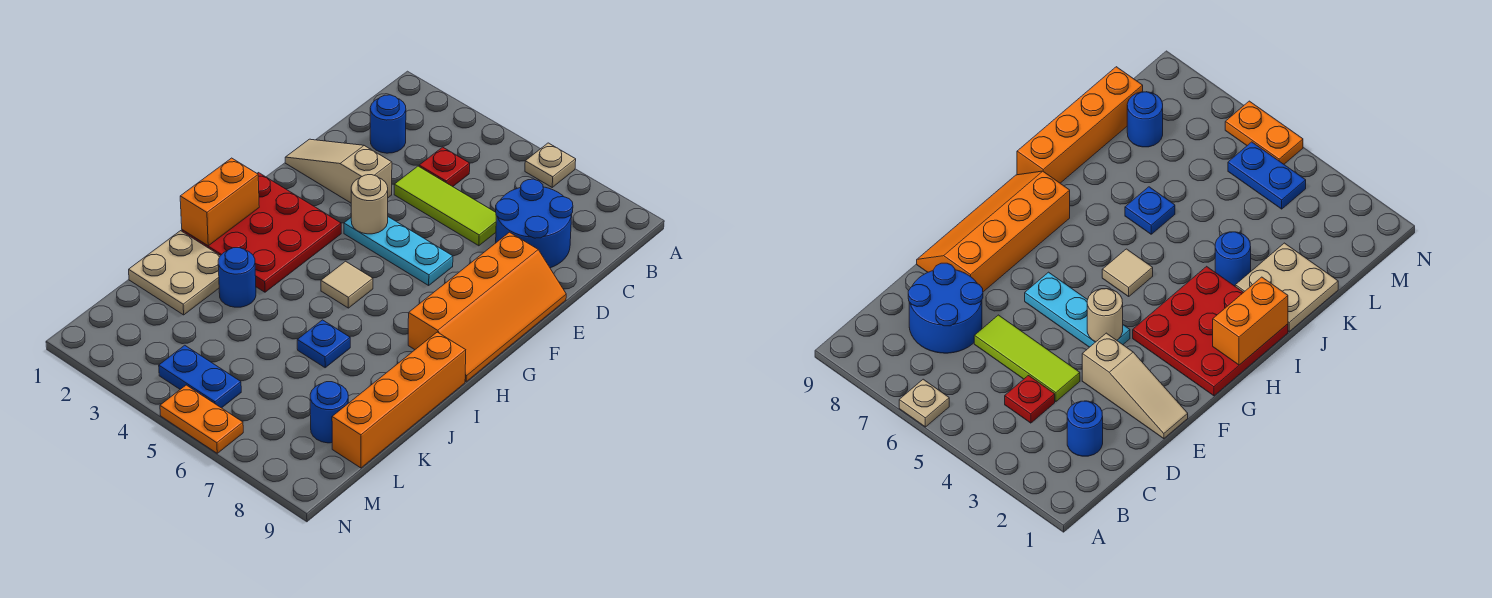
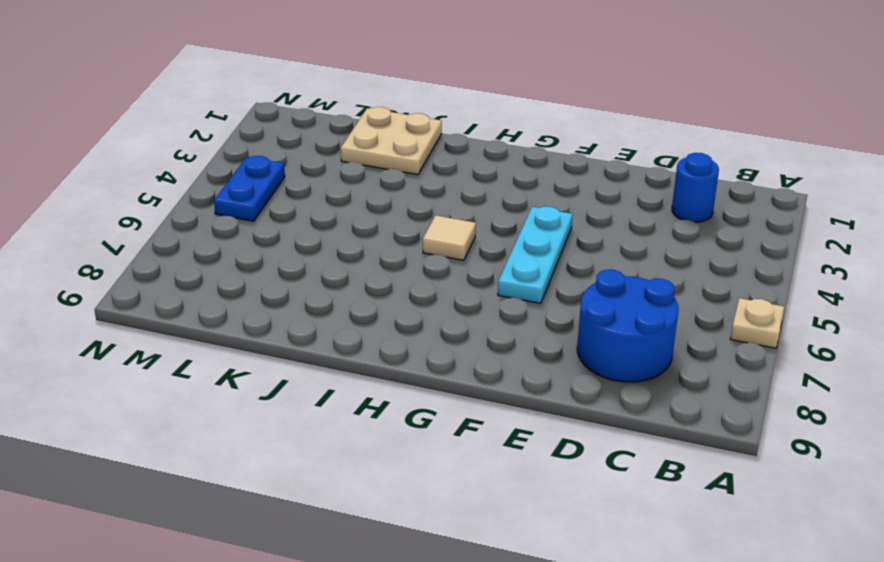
none -> red plate C4 level 1
none -> lime tile D4:D6 level 1
none -> tan slope E1:E3 level 1 top 3

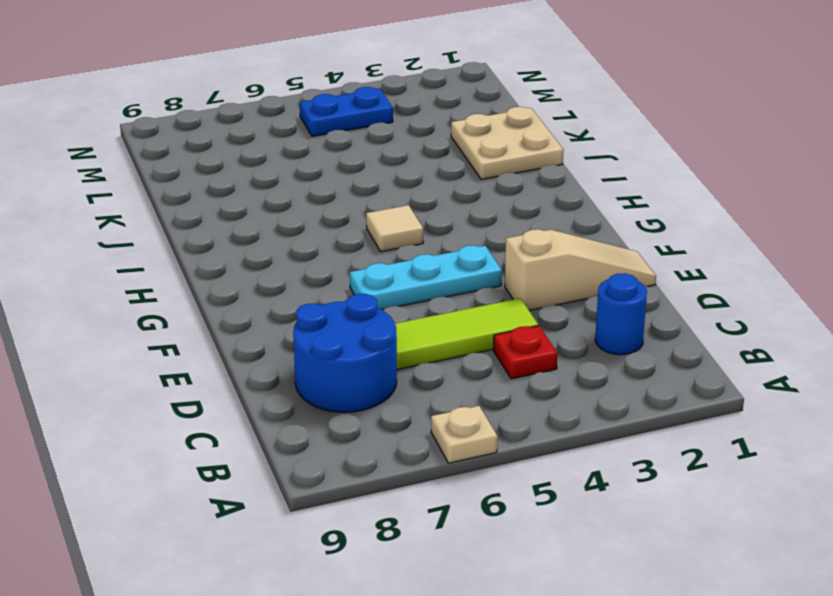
none -> orange slope E8:H9 level 1 top 8
none -> red plate G1:I3 level 1
none -> orange brick I9:L9 level 1

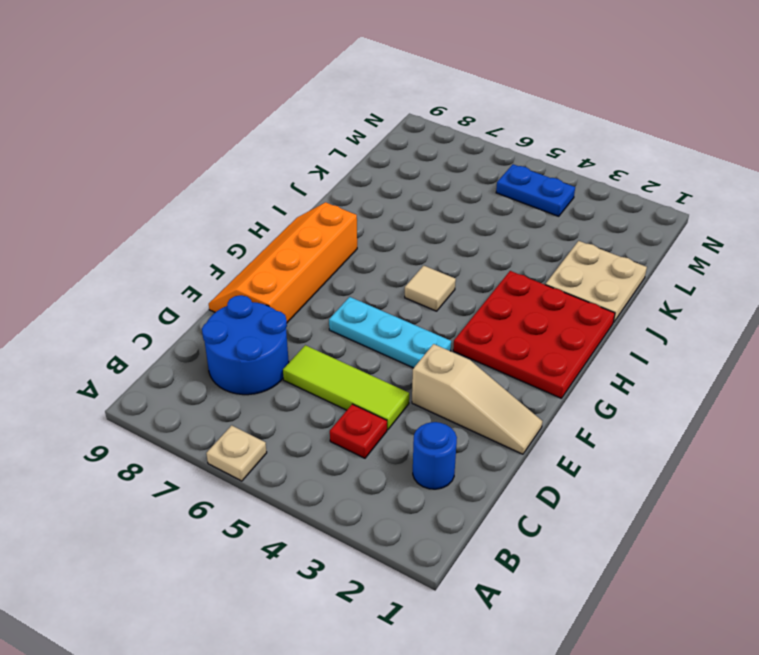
none -> orange brick I9:L9 level 1
none -> blue round brick J3 level 1
none -> blue plate J6 level 1

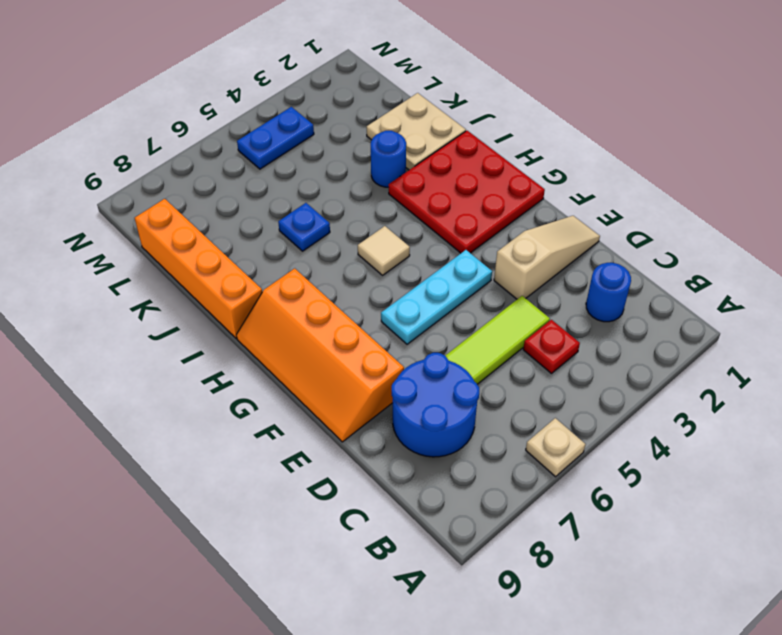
none -> blue round brick L8 level 1
none -> orange plate N5:N6 level 1
none -> tan round brick F4 level 2

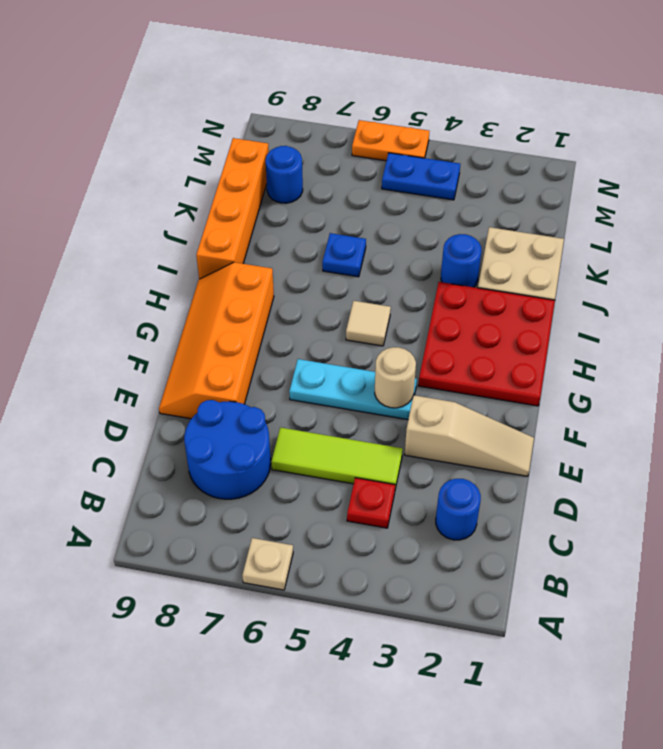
none -> orange brick H1:I1 level 2

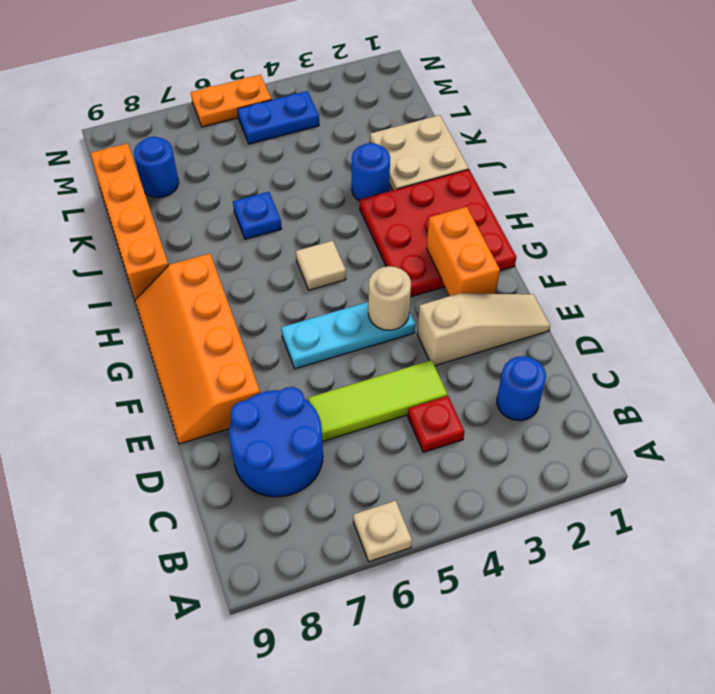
orange brick F2:G2 level 2 -> orange brick H1:I1 level 2

